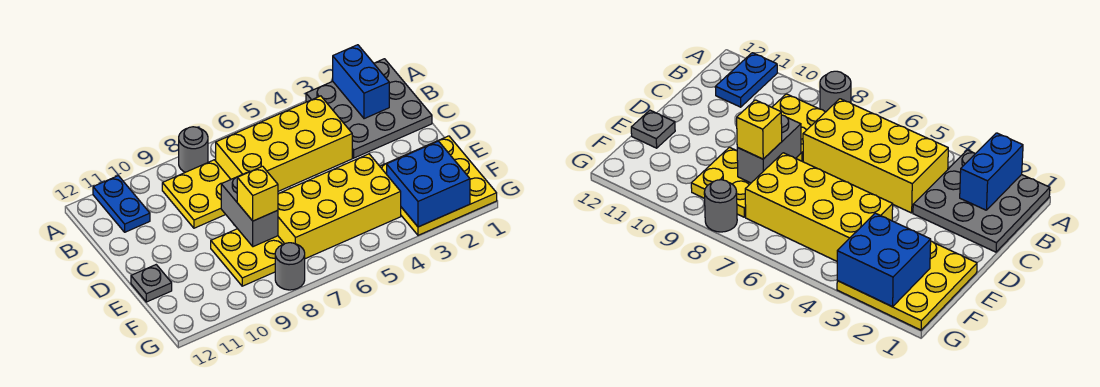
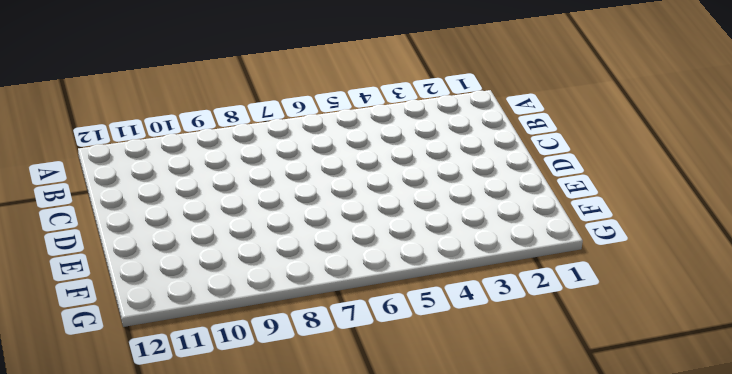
none -> grey plate A1:C3 level 1
none -> grey round brick A8 level 1
none -> blue plate A11:B11 level 1

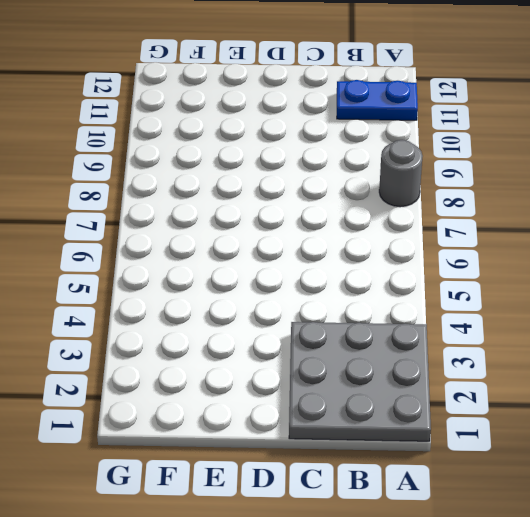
none -> yellow brick B4:C7 level 1
none -> yellow plate B8:C9 level 1
none -> yellow plate E1:G3 level 1

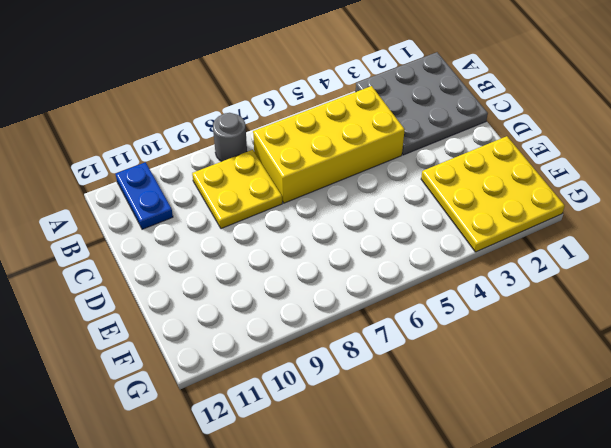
none -> yellow brick E4:F7 level 1
none -> yellow plate E8:F9 level 1
none -> grey plate E12 level 1

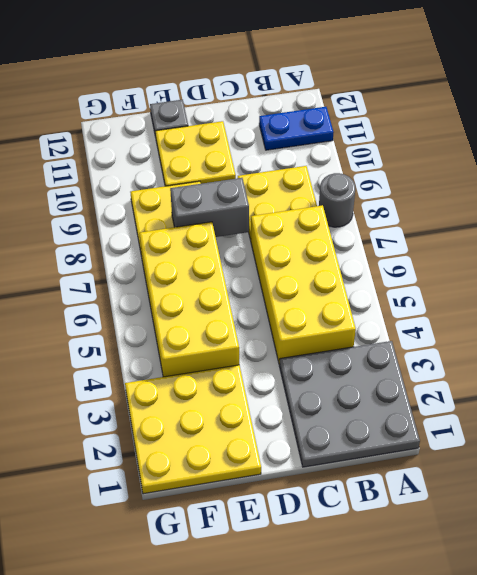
yellow plate D10:E11 level 1 -> none
none -> grey round brick G8 level 1
none -> blue brick A2:B2 level 2
none -> blue brick F2:G3 level 2

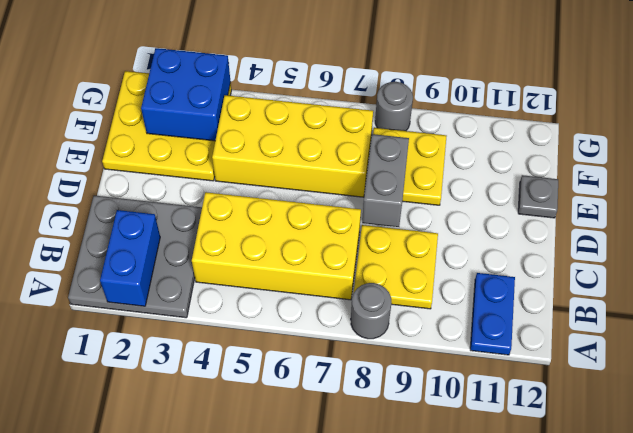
none -> yellow brick E8 level 3

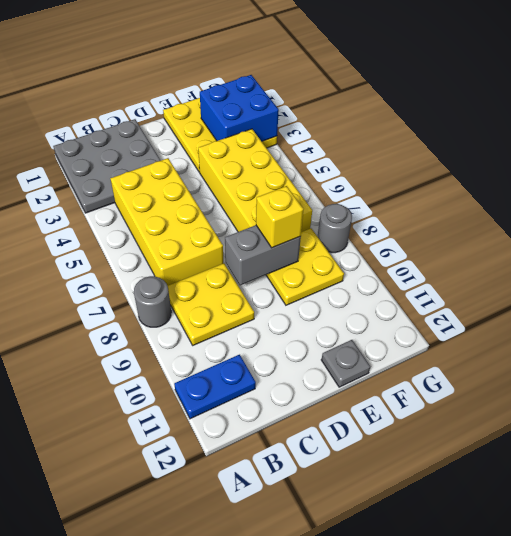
none -> blue brick A2:B2 level 2

